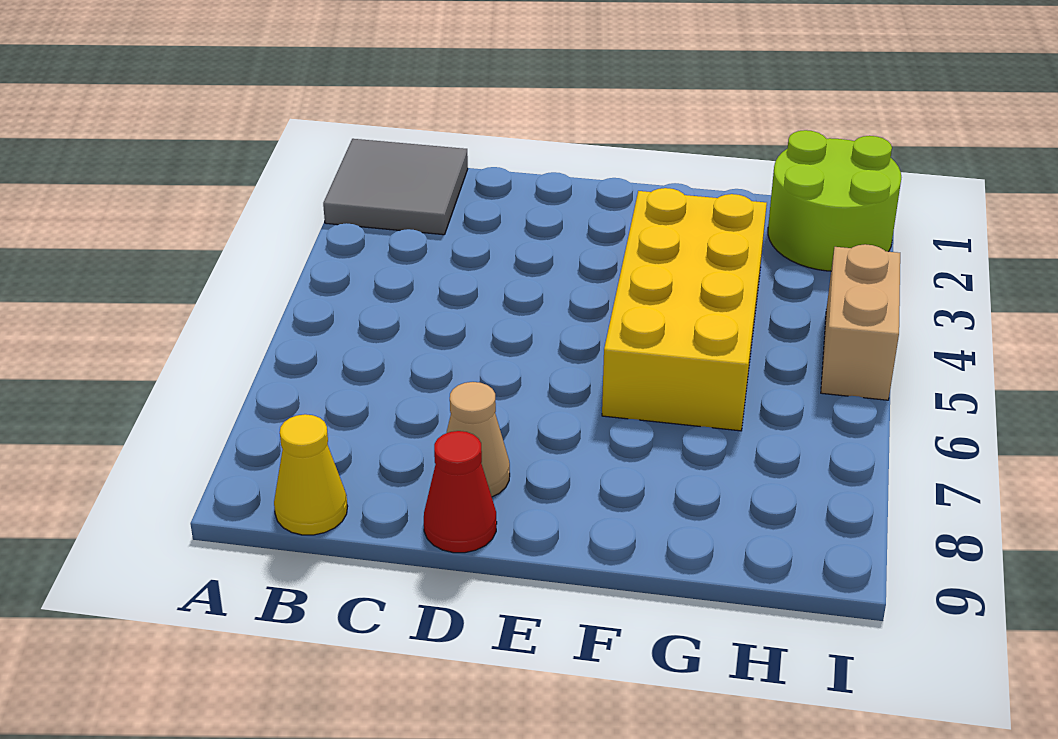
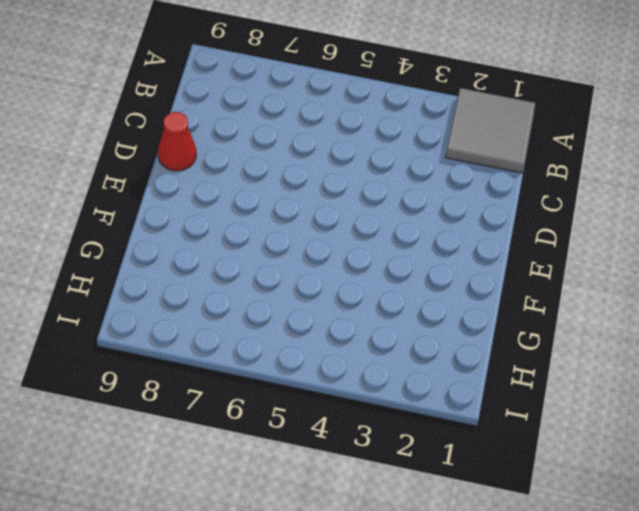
none -> yellow cone B9 level 1
none -> tan cone D8 level 1

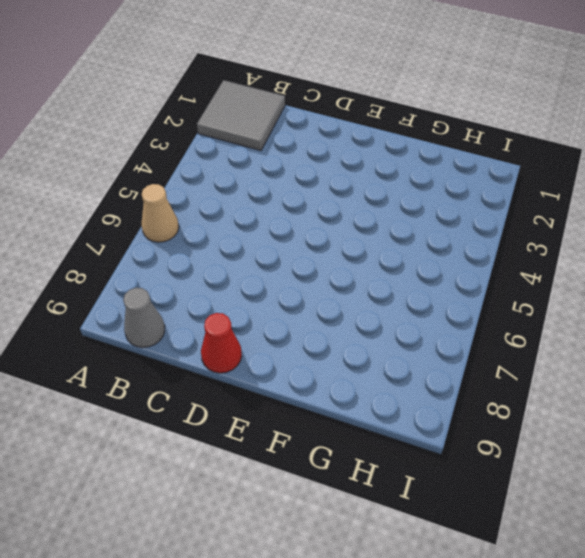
tan cone A6 level 1 -> tan cone D8 level 1
grey cone B9 level 1 -> yellow cone B9 level 1
none -> yellow brick F3:G6 level 1
none -> lime round brick H1:I2 level 1

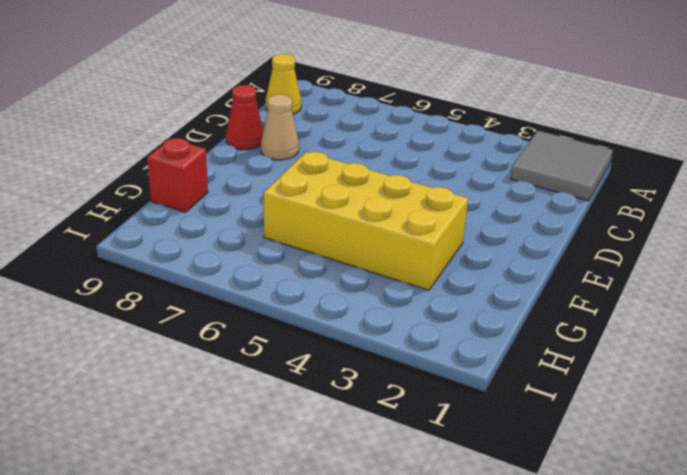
red brick G9 level 1 -> none
none -> lime round brick H1:I2 level 1
none -> tan brick I4:I5 level 1

